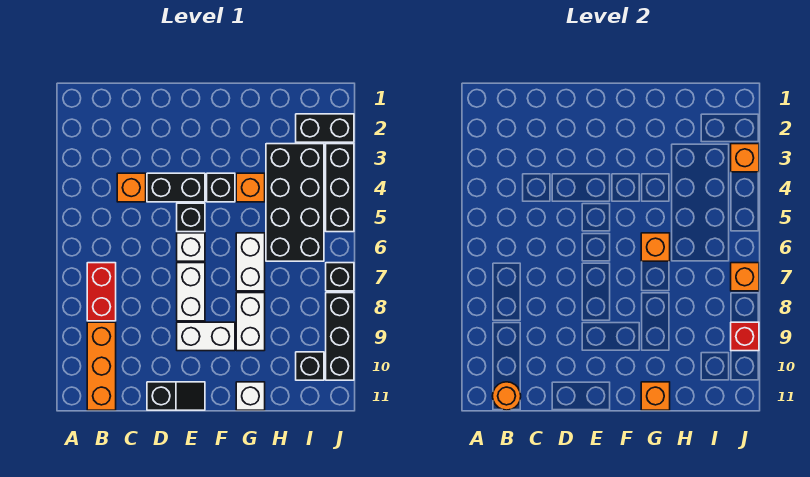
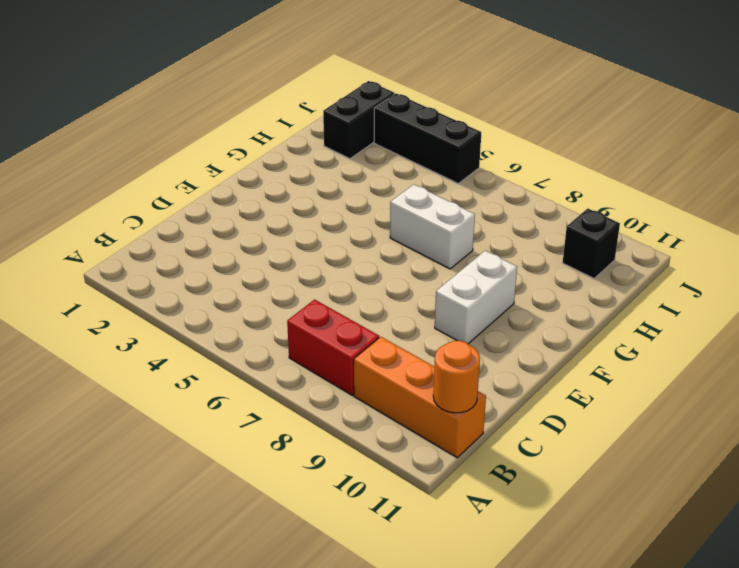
none -> orange brick C4 level 1
none -> black brick D4:E4 level 1
none -> black slope D11:E11 level 1 top D

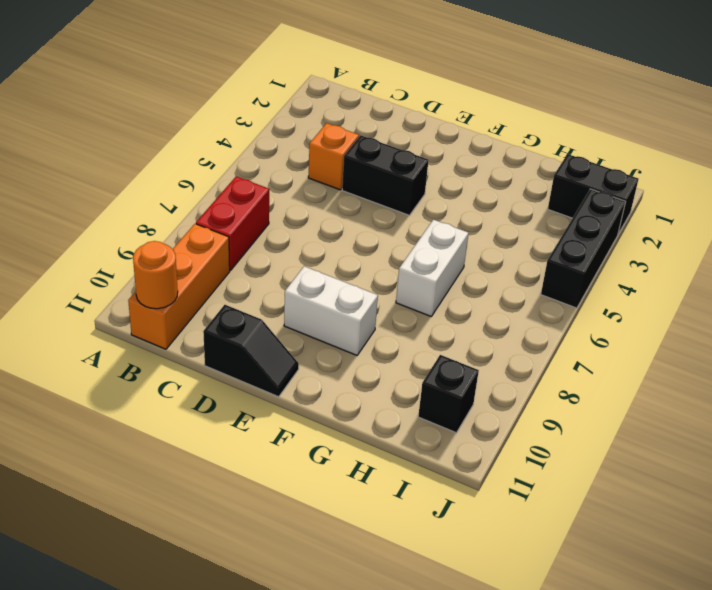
none -> black brick E5 level 1
none -> white brick E6 level 1
none -> white brick E7:E8 level 1

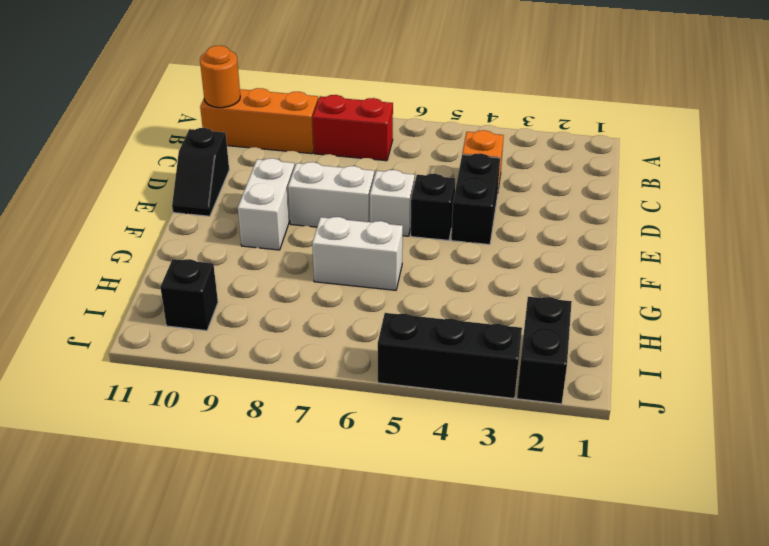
none -> black brick F4 level 1
none -> orange brick G4 level 1
none -> white brick G8:G9 level 1

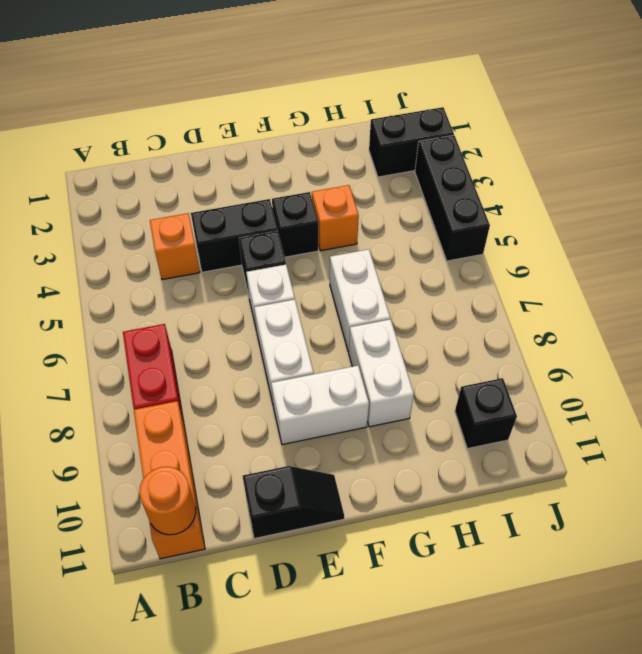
none -> white brick G11 level 1
none -> black brick H3:I6 level 1
none -> black brick J7 level 1

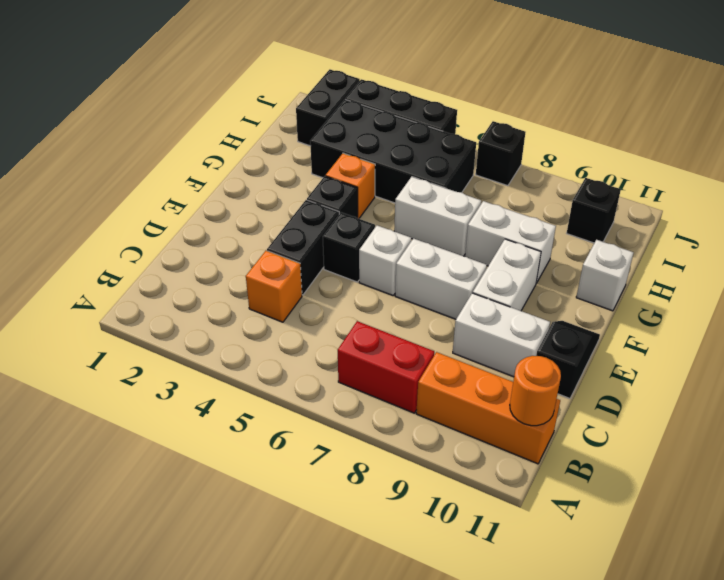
white brick D9:D10 level 1 -> none
none -> black brick J8:J10 level 1
none -> orange brick G6 level 2
none -> orange brick G11 level 2

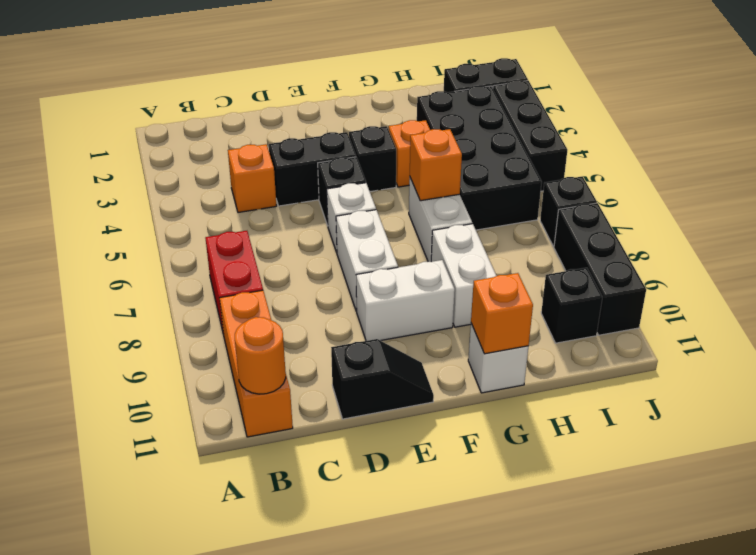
none -> orange brick J3 level 2
none -> orange brick J7 level 2
none -> red brick J9 level 2

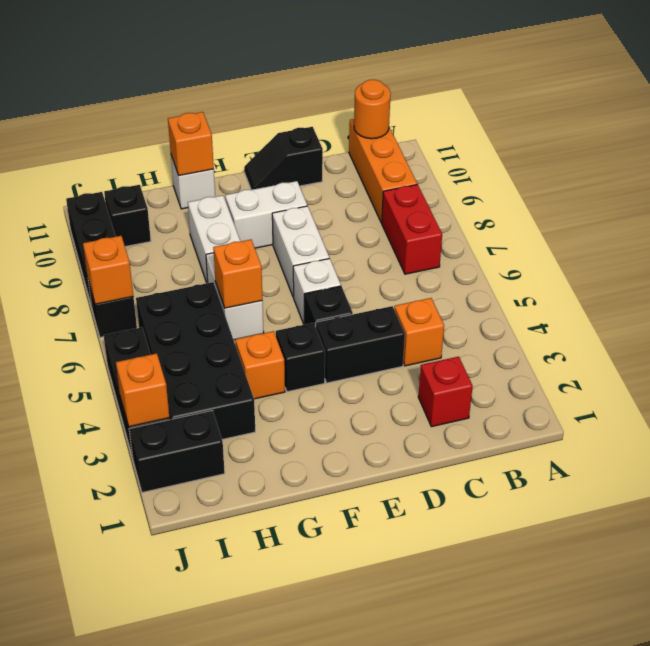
red brick C2 level 1 -> red brick J9 level 2

